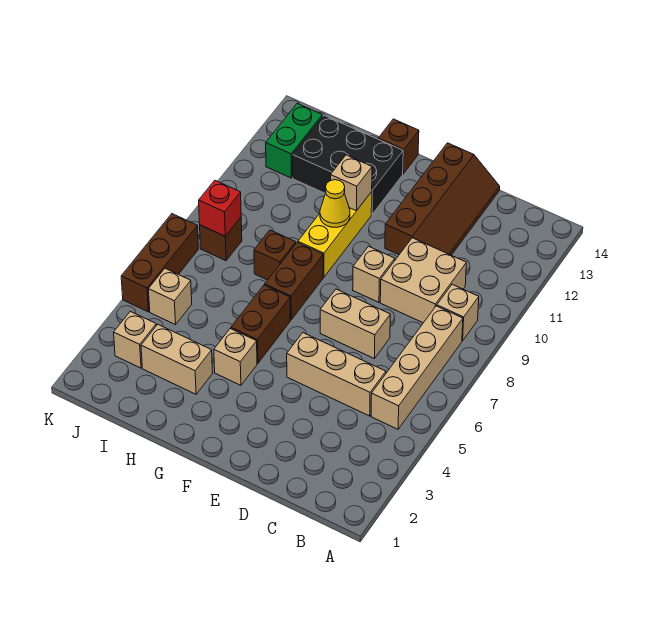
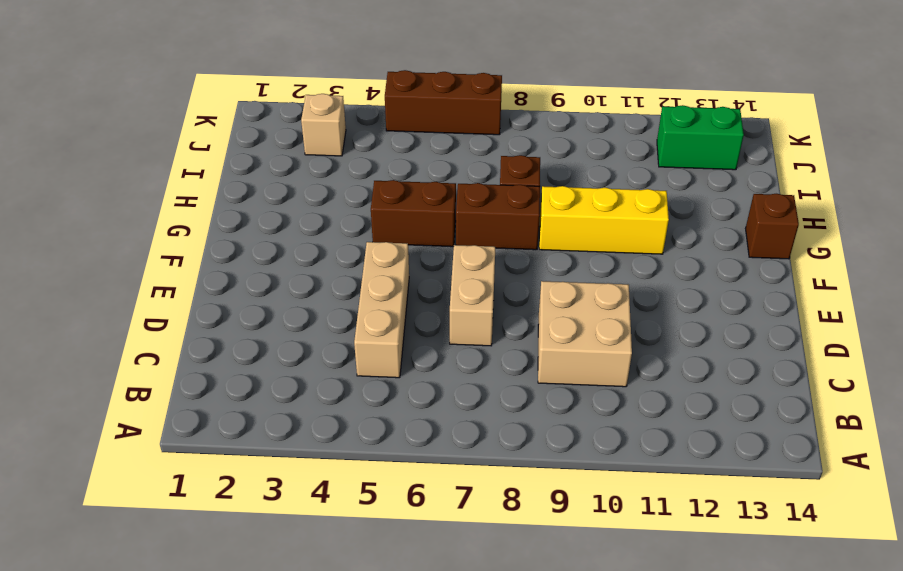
none -> tan brick B5:B8 level 1
none -> tan brick B9 level 1
none -> brown slope D11:E14 level 1 top E

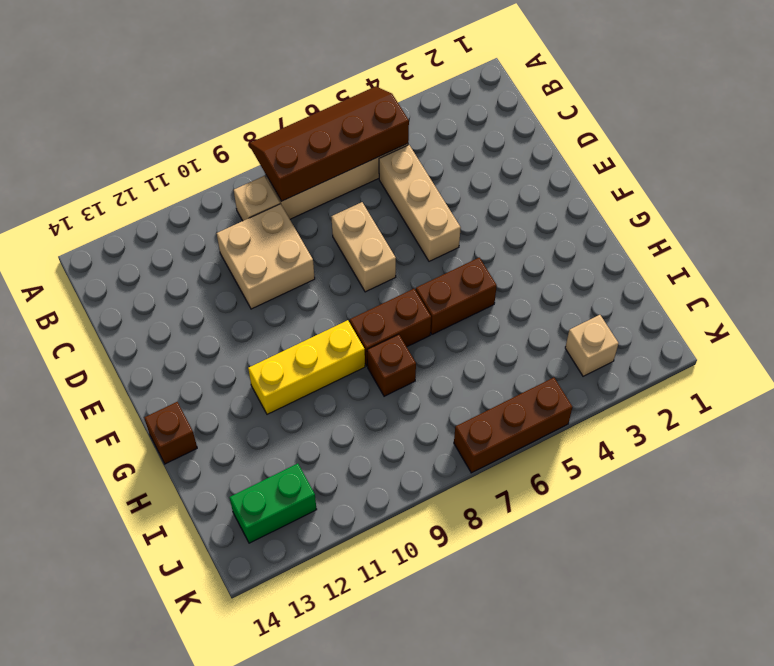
brown slope A5:B8 level 2 top B -> brown slope D11:E14 level 1 top E
none -> tan brick E9 level 1
none -> tan brick G4 level 1
none -> black brick G12:I13 level 1

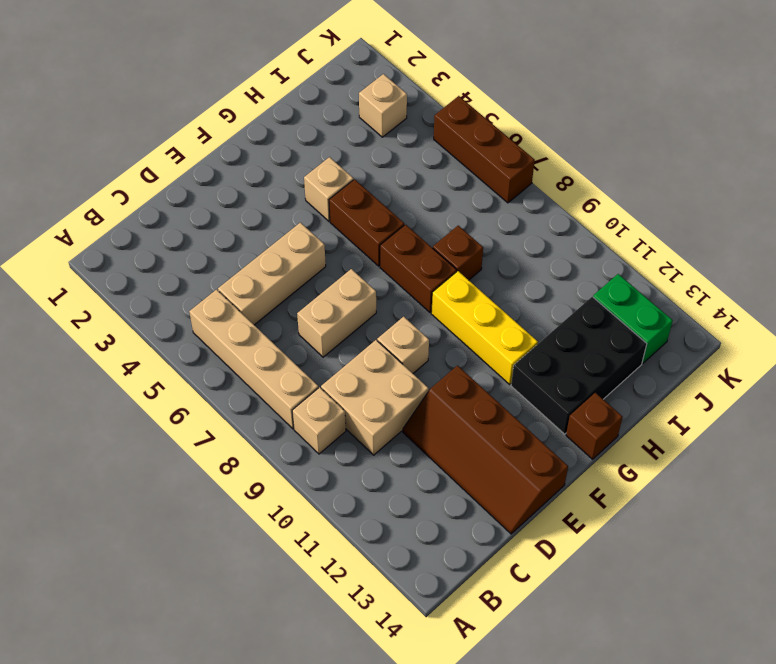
none -> tan brick H3:I3 level 1
none -> tan brick J5 level 1
none -> brown brick J8 level 1

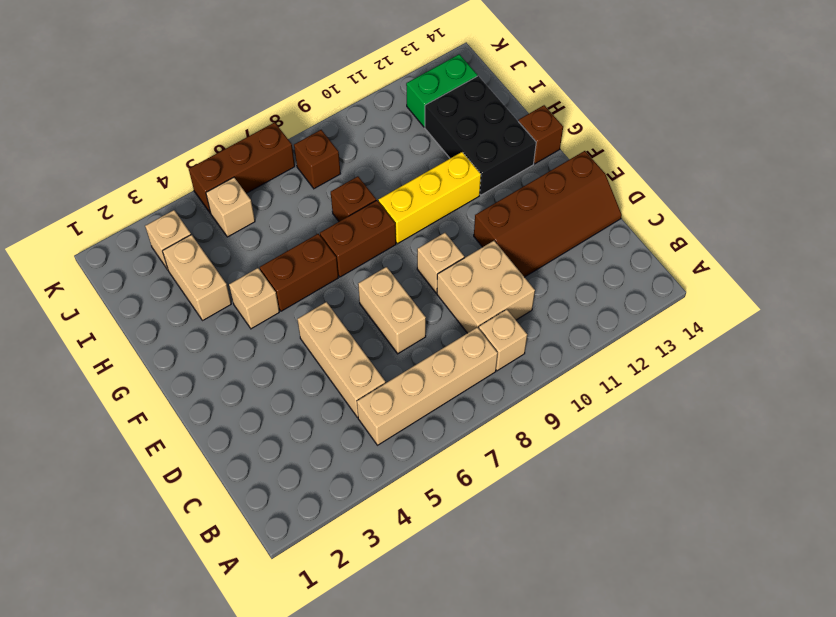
none -> yellow cone G10 level 2
none -> tan brick G11 level 2
none -> red brick J8 level 2

